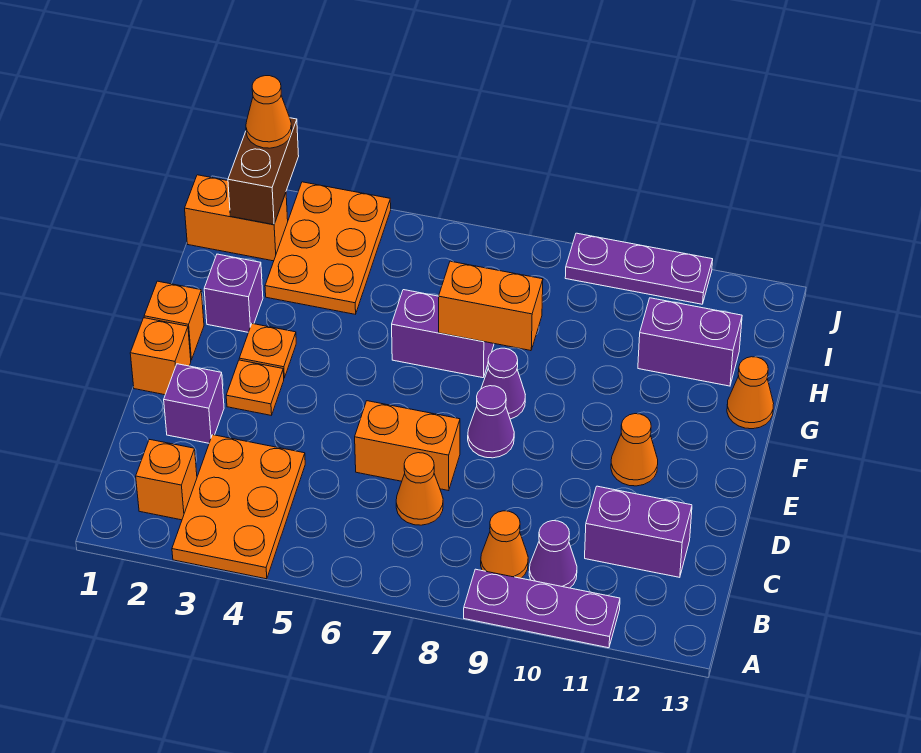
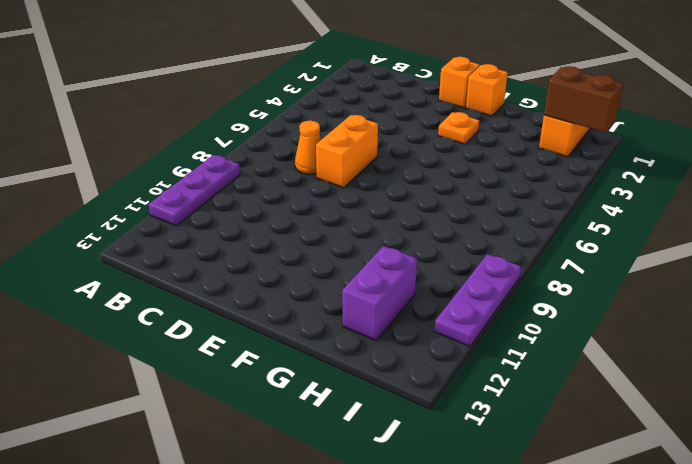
none -> orange plate A3:C4 level 1
none -> orange brick B2 level 1
none -> orange cone B9 level 1

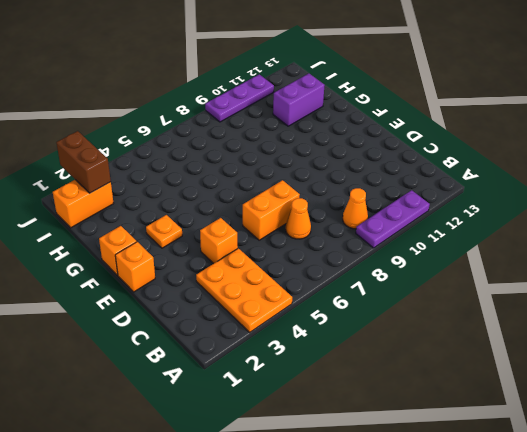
orange brick D4 level 1 -> orange brick B2 level 1
none -> purple cone B10 level 1
none -> purple brick C11:C12 level 1
none -> purple brick D2 level 1

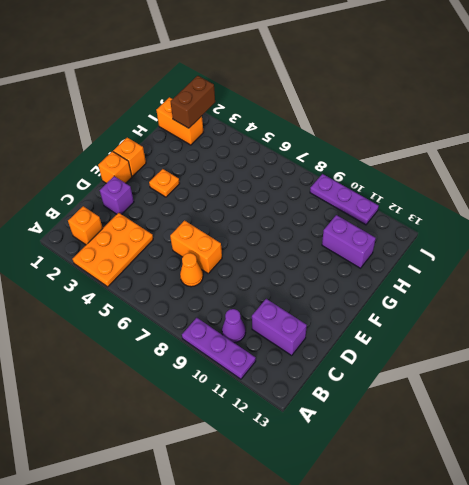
none -> orange cone B9 level 1
none -> orange plate E3 level 1
none -> purple cone E8 level 1

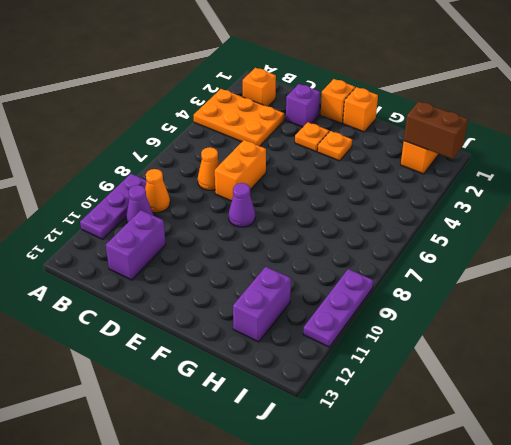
none -> orange cone E11 level 1
none -> purple cone F8 level 1
none -> purple brick G2 level 1

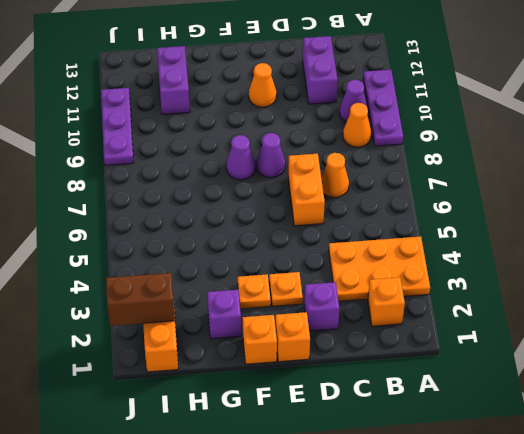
none -> purple brick G6:G7 level 1
none -> orange cone G13 level 1
none -> orange plate H3:J4 level 1

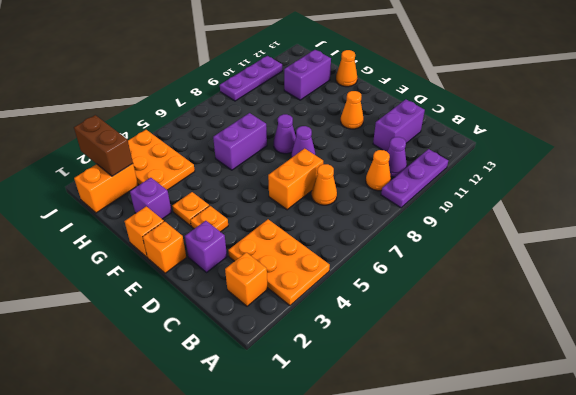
none -> orange brick G7:G8 level 2
none -> orange cone J2 level 3

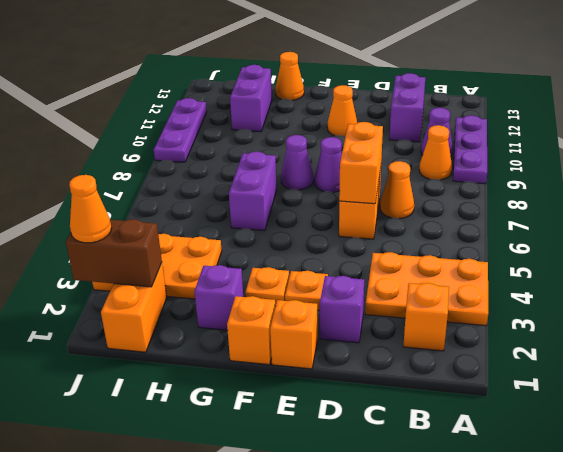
orange brick D6:D7 level 2 -> orange brick G7:G8 level 2

